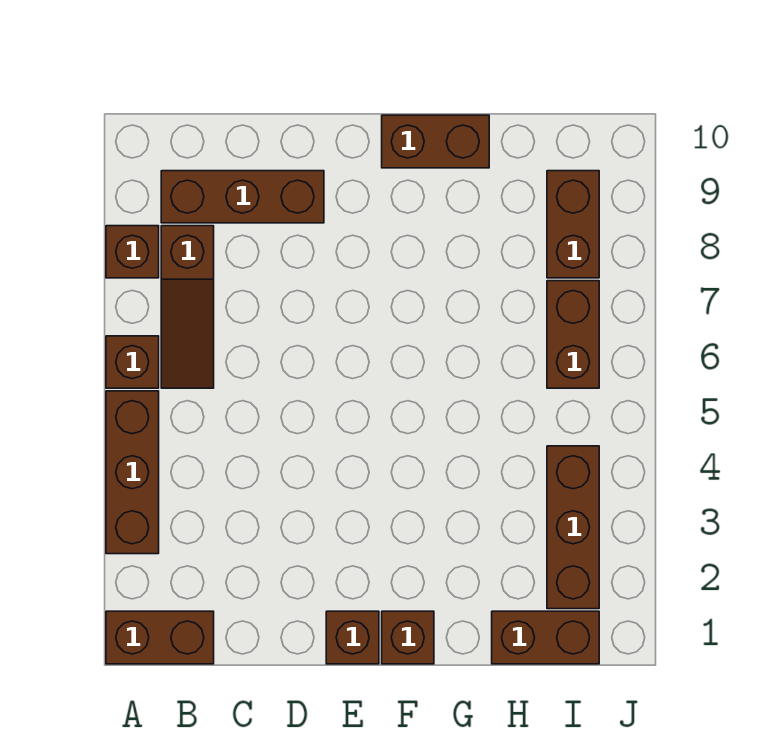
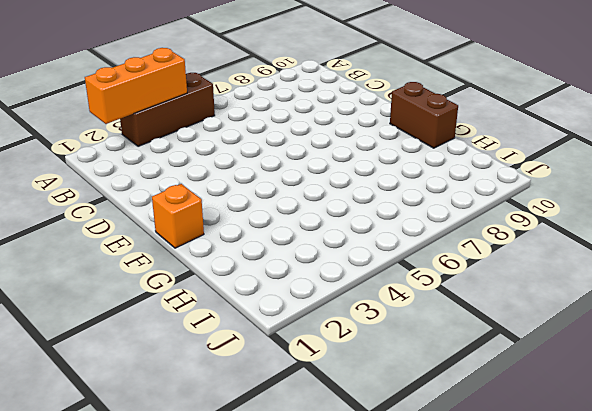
orange brick A2:A4 level 2 -> none
orange brick F1 level 1 -> brown brick F1 level 1
none -> brown brick A1:B1 level 1
none -> brown brick A6 level 1
none -> brown brick A8 level 1

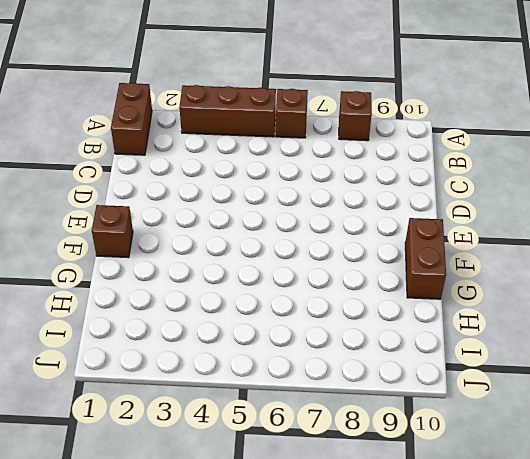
none -> brown slope B6:B8 level 1 top 8
none -> brown brick B9:D9 level 1
none -> brown brick E1 level 1

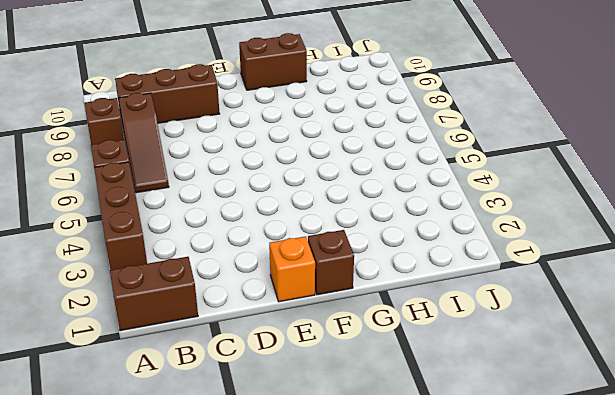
orange brick E1 level 1 -> brown brick E1 level 1
none -> brown brick H1:I1 level 1
none -> brown brick I2:I4 level 1
none -> brown brick I6:I7 level 1

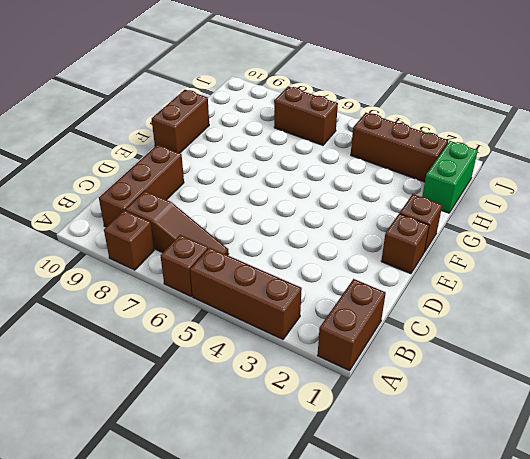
green brick H1:I1 level 1 -> brown brick H1:I1 level 1
none -> brown brick I8:I9 level 1

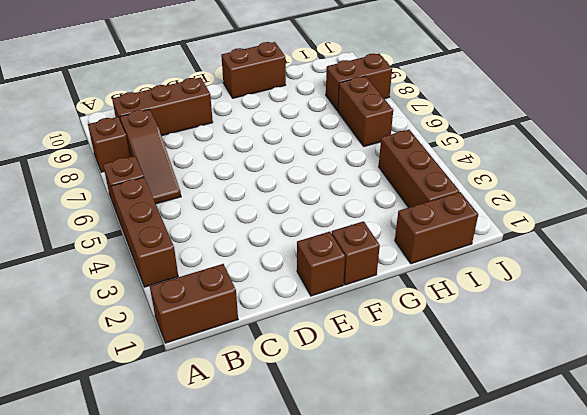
brown brick I8:J8 level 1 -> brown brick I8:I9 level 1

